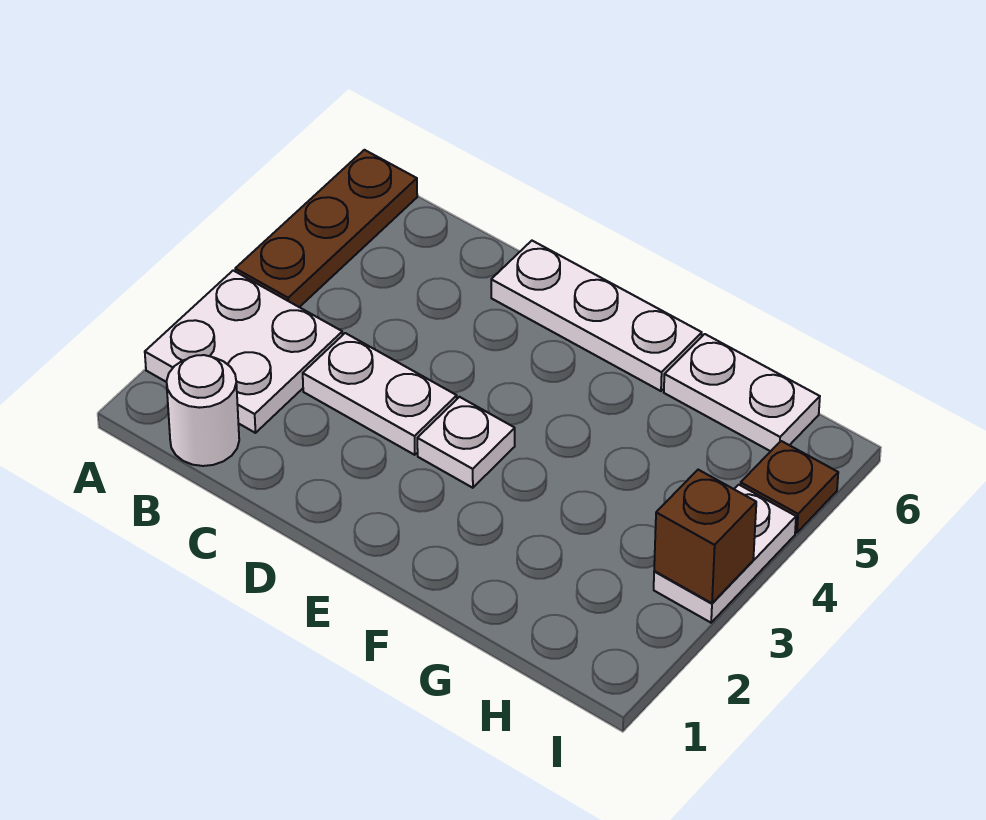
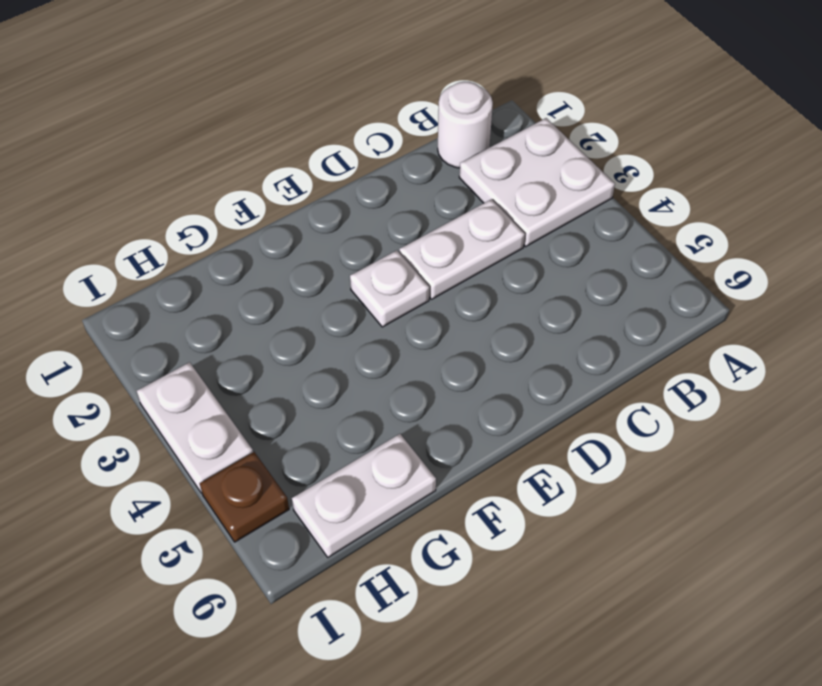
none -> brown plate A4:A6 level 1
none -> white plate D6:F6 level 1

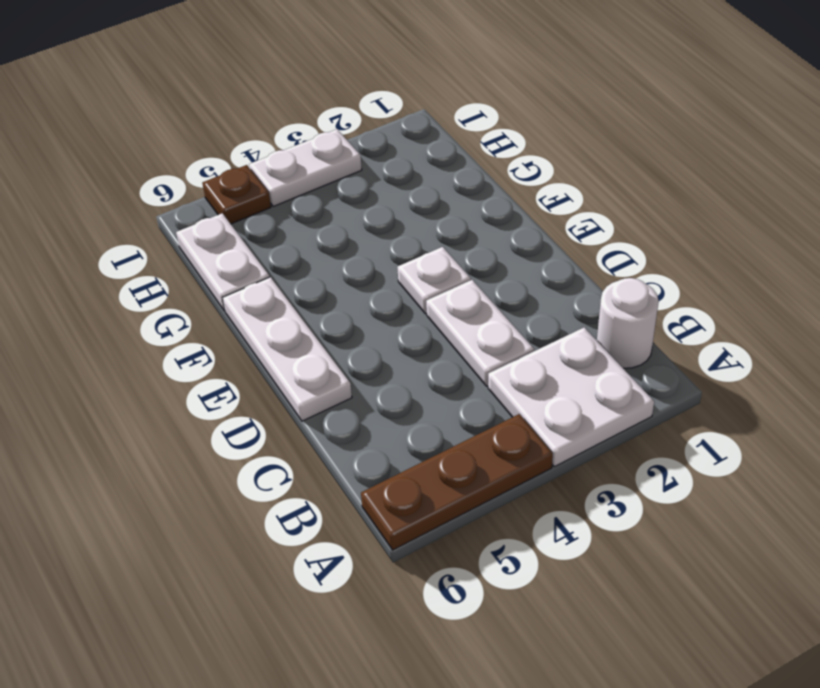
none -> brown brick I3 level 2

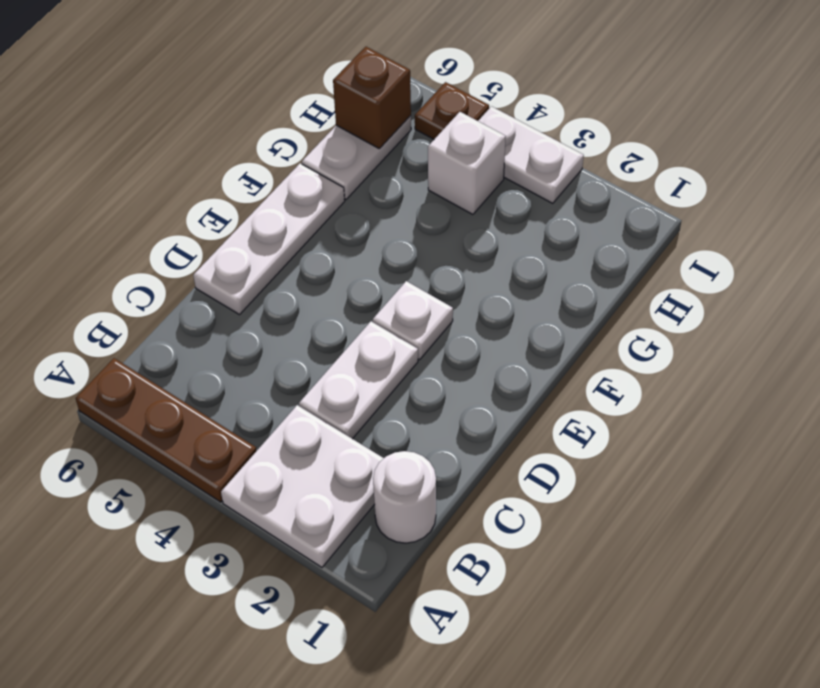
white brick H4 level 1 -> none
brown brick H6 level 2 -> brown brick I3 level 2

